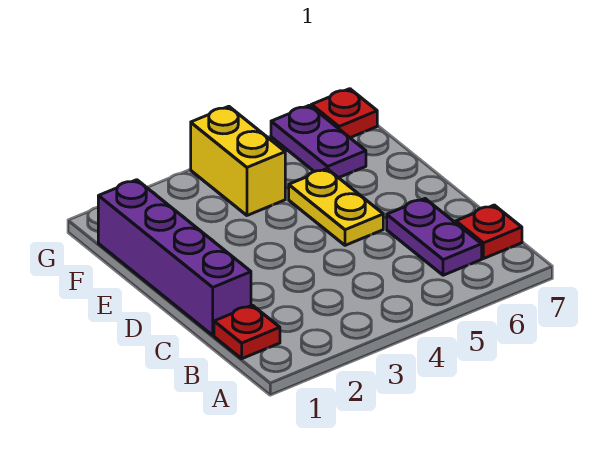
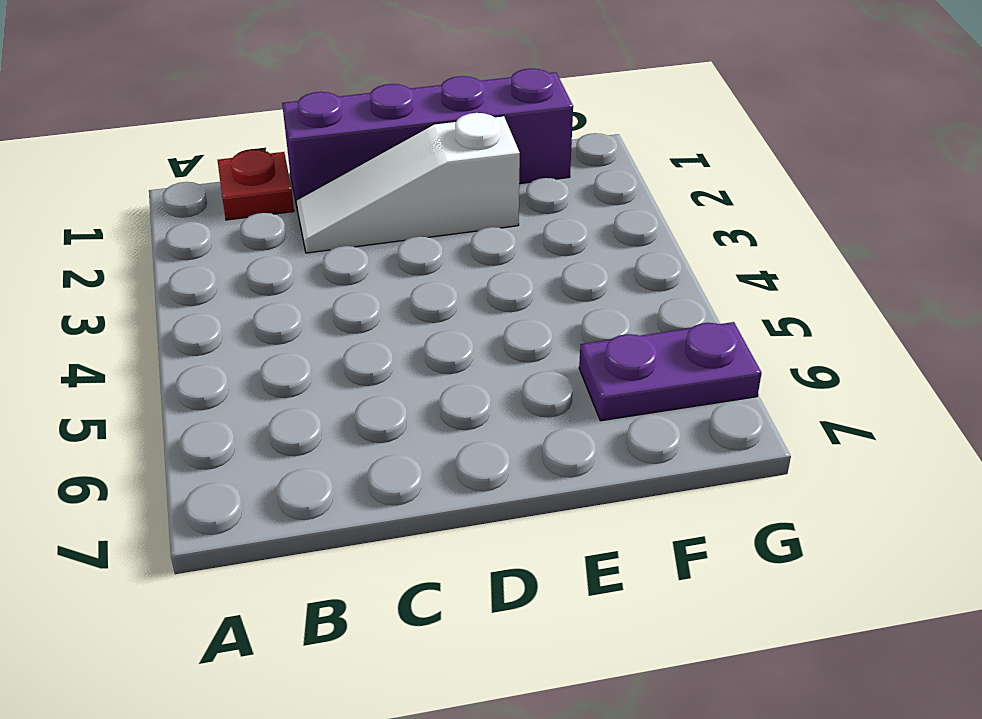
white slope C2:E2 level 1 top E -> none
none -> purple plate B6:C6 level 1
none -> red plate B7 level 1

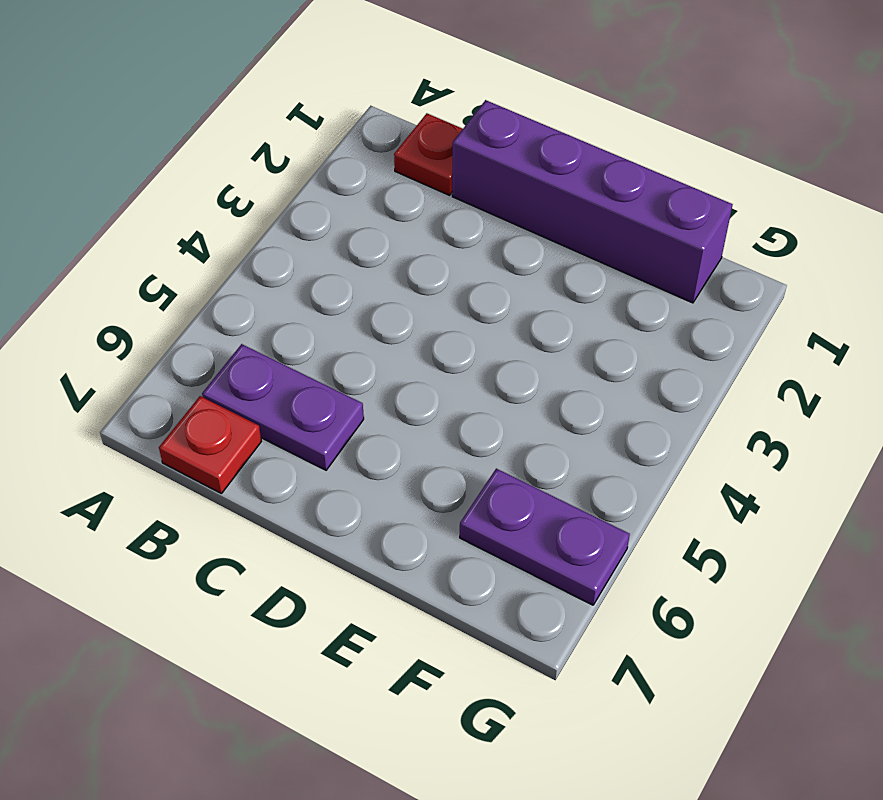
none -> yellow plate D5:E5 level 1
none -> yellow brick F4:G4 level 1

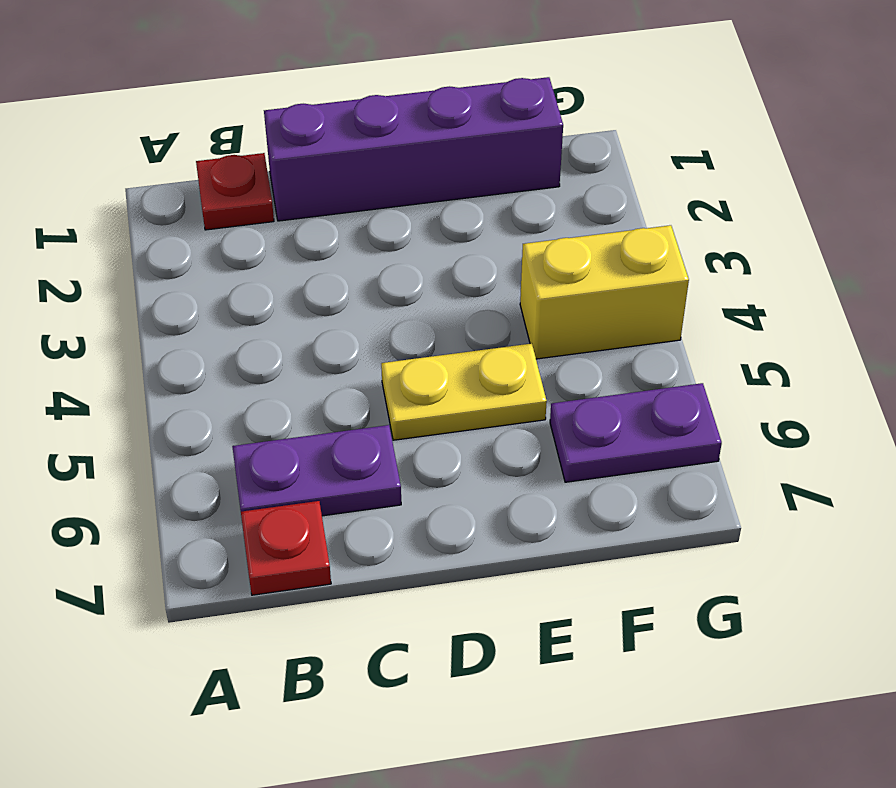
none -> red plate G7 level 1

